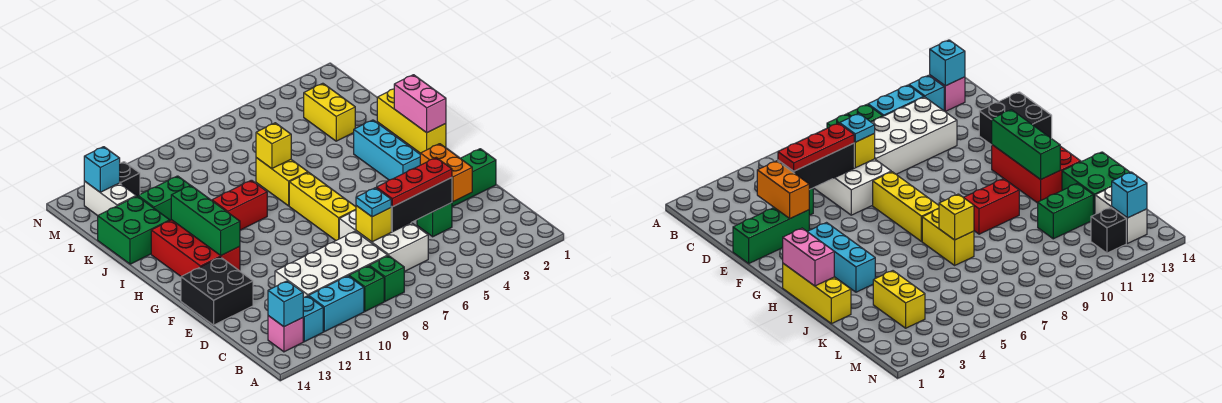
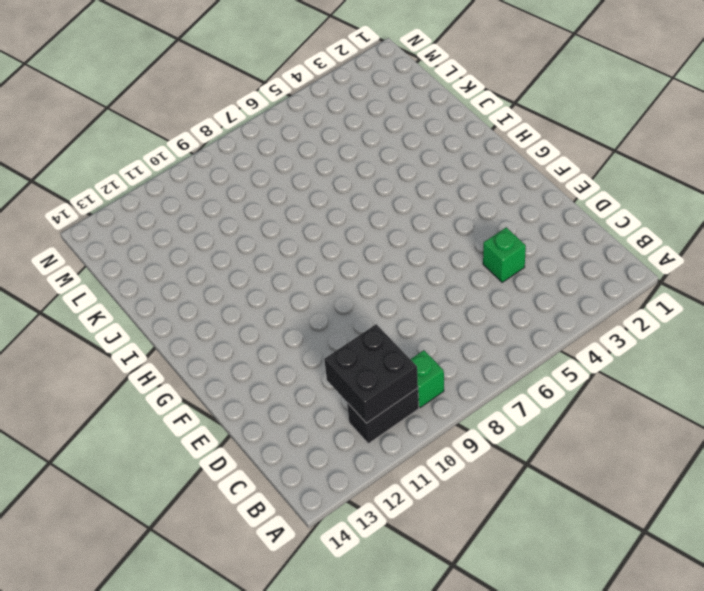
black brick B10:B11 level 1 -> cyan brick B10:B11 level 1
black brick B10:C11 level 2 -> black brick E13:F14 level 1
none -> green brick B8 level 1
none -> cyan brick B12 level 1
none -> pink brick B13 level 1
none -> white brick C6:E7 level 1

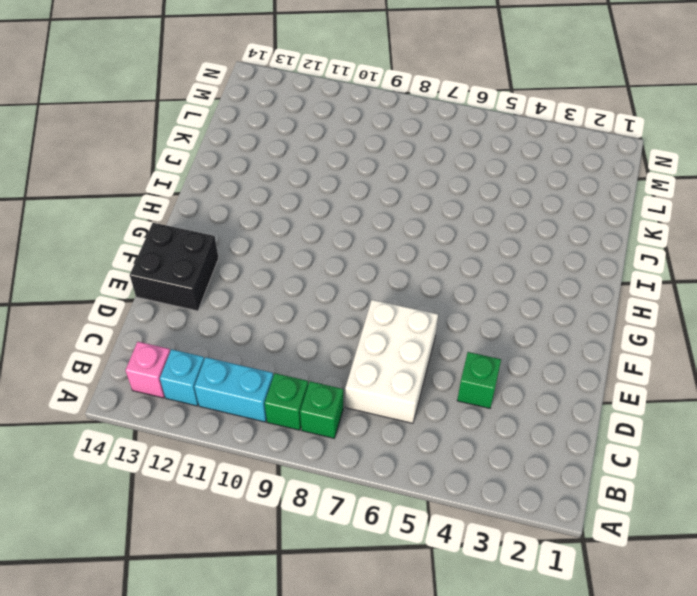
none -> white brick C8:D11 level 1
none -> green brick E1:E3 level 1
none -> yellow brick F7:H7 level 1
none -> cyan brick G3:I3 level 1

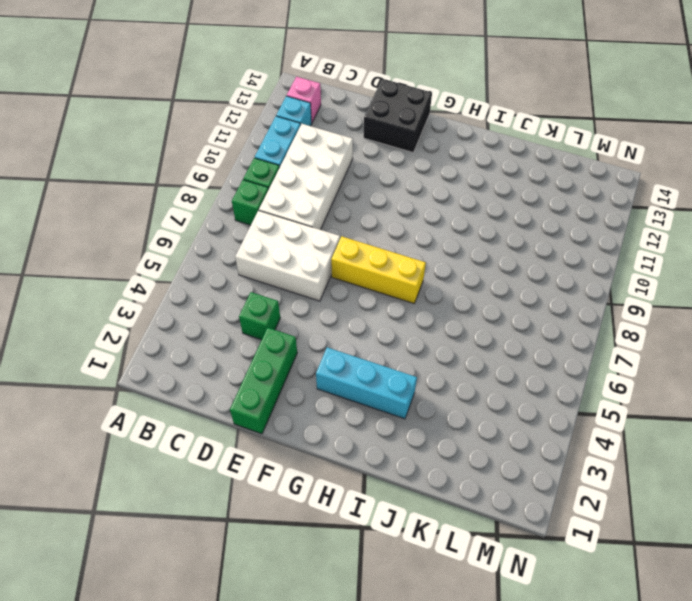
none -> red brick G12:I13 level 1
none -> yellow brick H1:J1 level 1
none -> yellow brick I7:J7 level 1
none -> red brick I9:I10 level 1

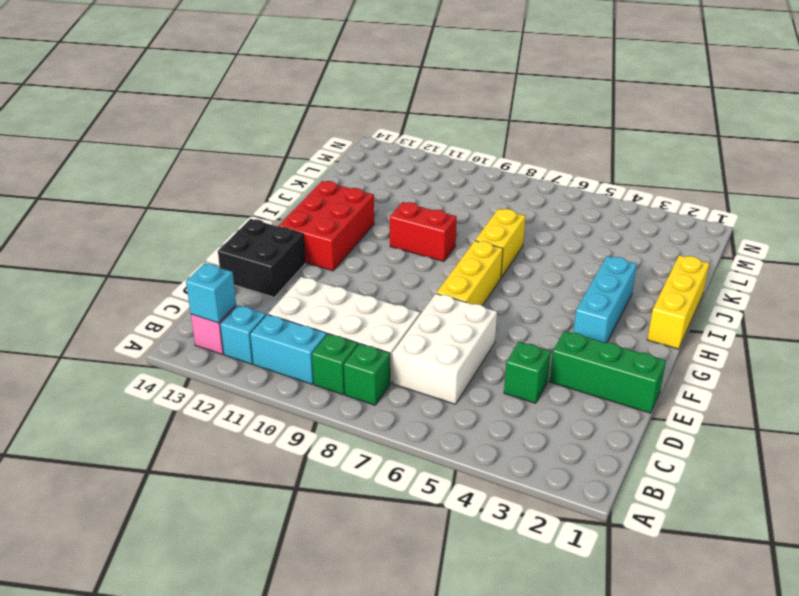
none -> green brick J13:K14 level 1
none -> yellow brick K3:L3 level 1
none -> green brick K11:K12 level 1
none -> white brick L13:M13 level 1

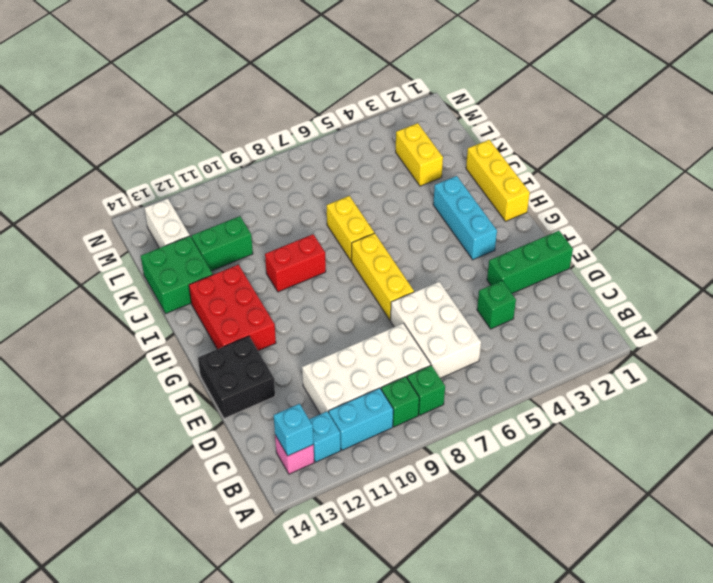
none -> black brick M12 level 1
none -> orange brick D3:E3 level 2
none -> black brick D4:D6 level 2
none -> yellow brick D7 level 2

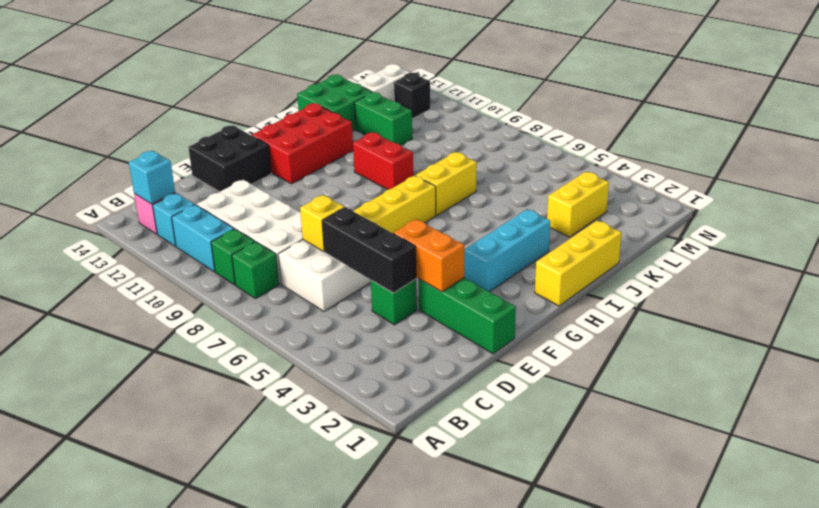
orange brick E3:E4 level 2 -> orange brick D3:E3 level 2
none -> green brick G12:I12 level 2
none -> pink brick H1:I1 level 2
none -> yellow brick J7 level 2
none -> cyan brick M13 level 2

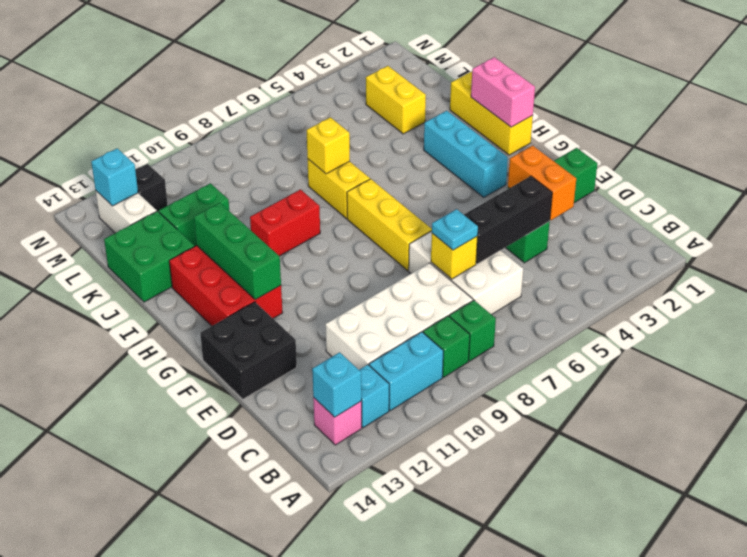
none -> red plate D4:D6 level 3

